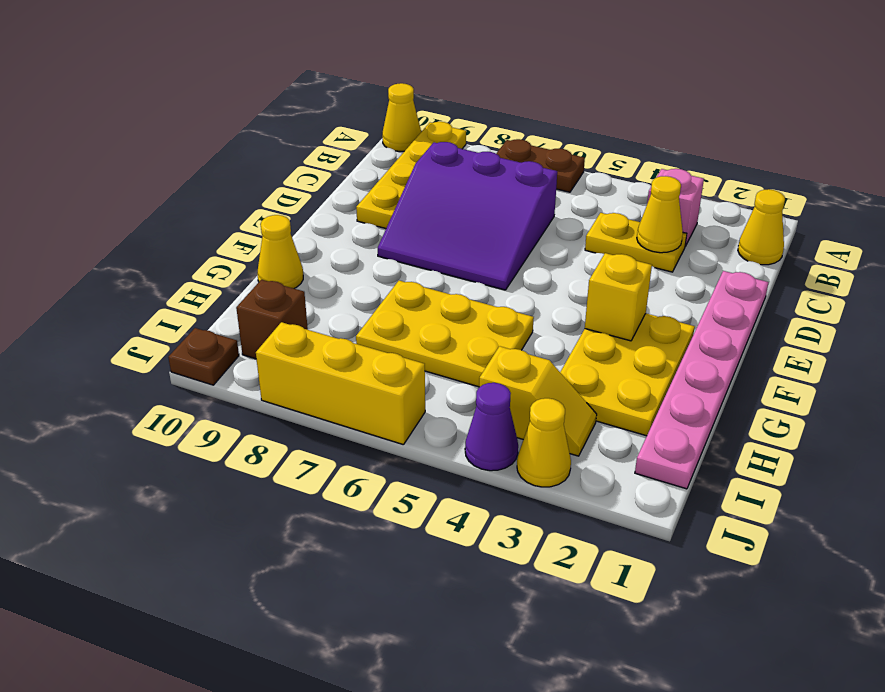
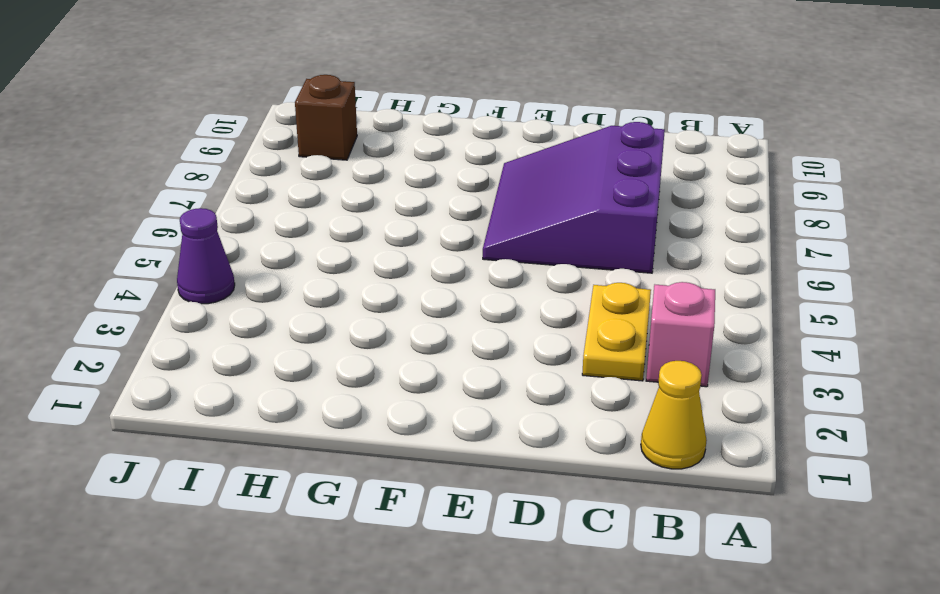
none -> brown plate A6:A7 level 1
none -> yellow plate A9:D9 level 1
none -> yellow cone A10 level 1

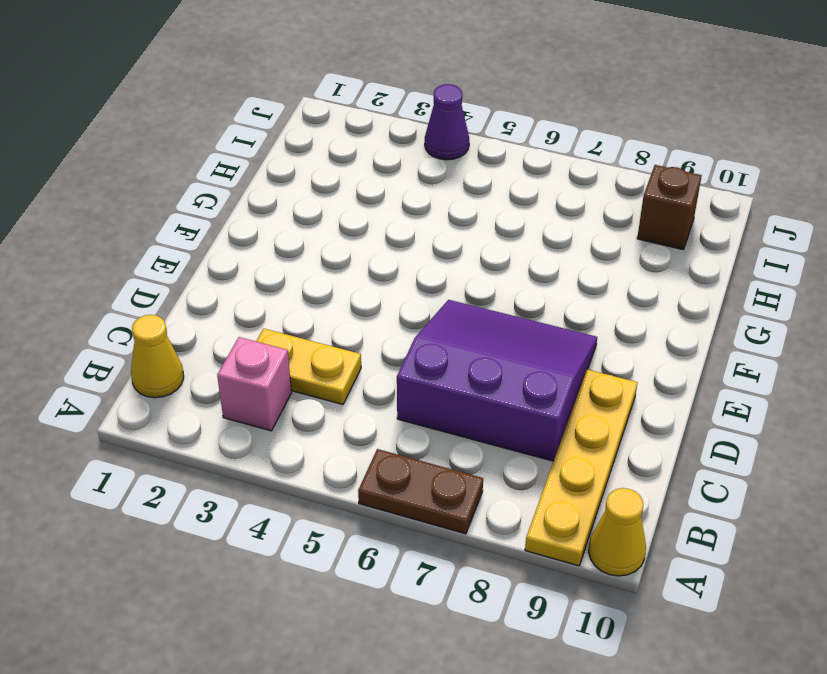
none -> pink plate D1:I1 level 1
none -> yellow plate F2:H3 level 1
none -> yellow plate G5:H7 level 1

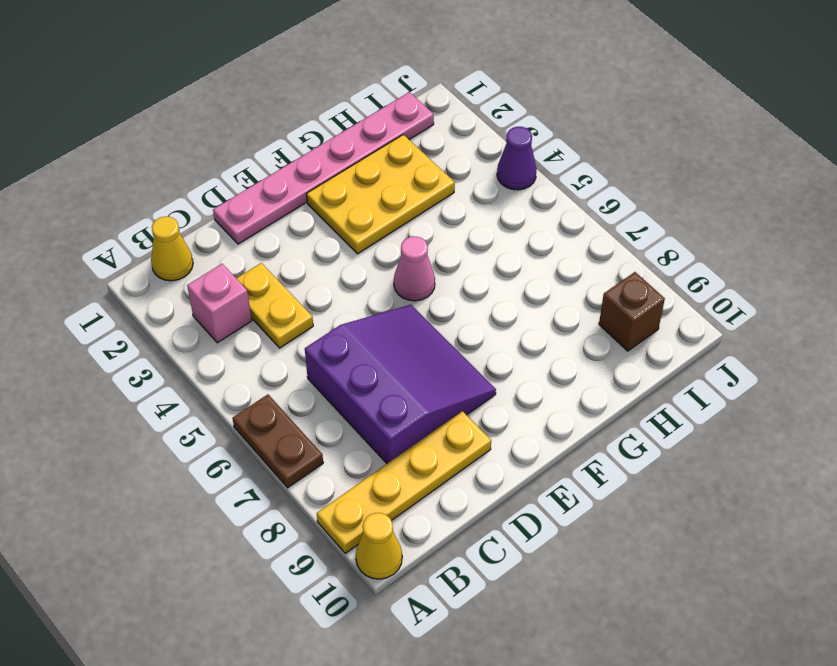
pink cone F5 level 1 -> none
none -> yellow plate G5:H7 level 1
none -> yellow cone G10 level 1
none -> yellow slope I3:I4 level 1 top 4

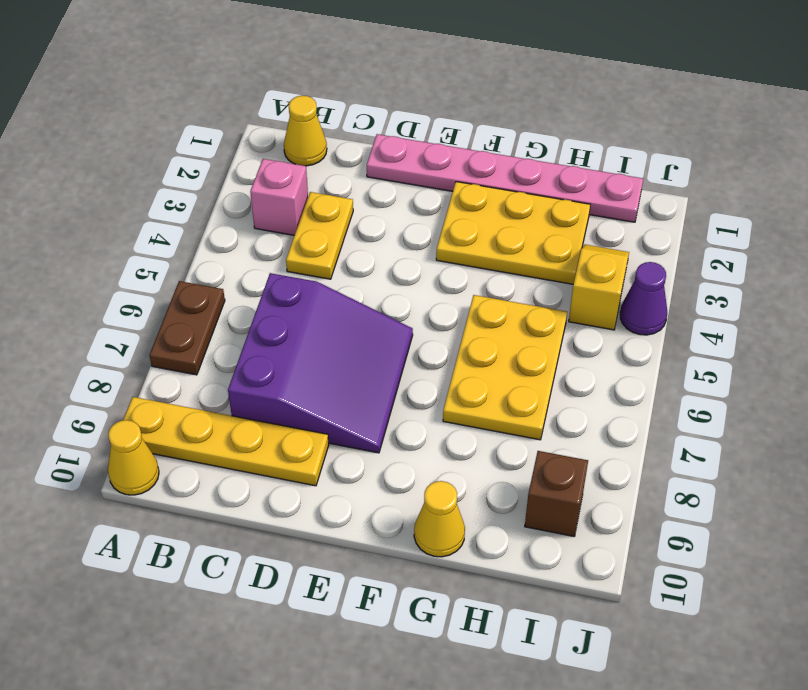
none -> yellow cone J3 level 1
none -> yellow brick J6:J8 level 1
none -> brown plate J10 level 1

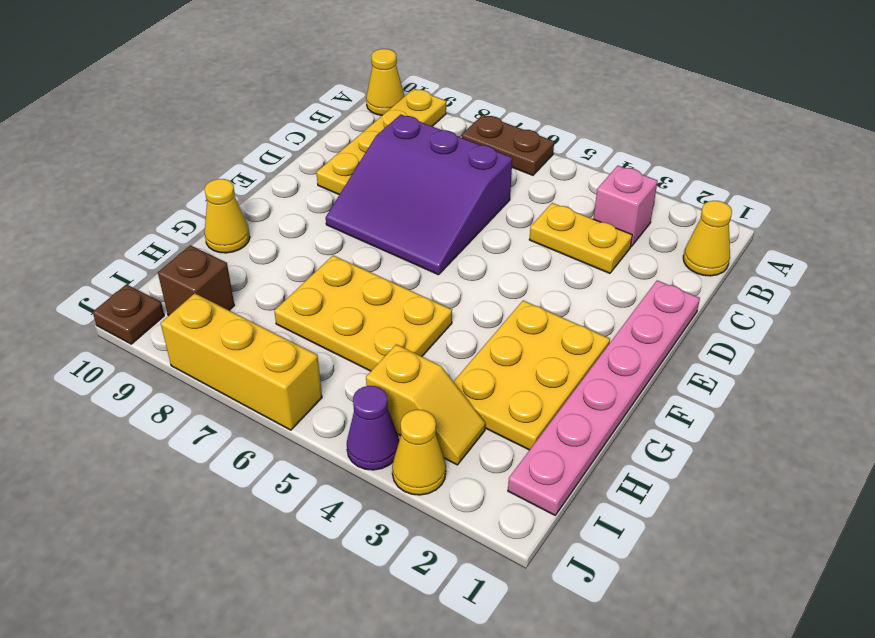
none -> yellow cone C3 level 2
none -> yellow brick F3 level 2

